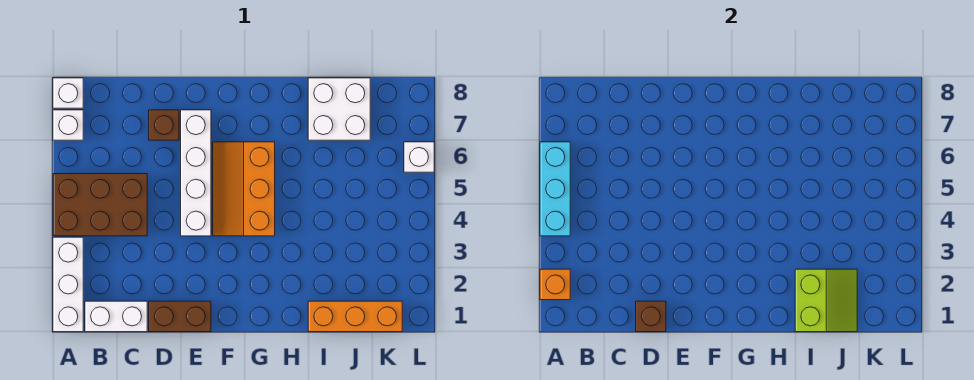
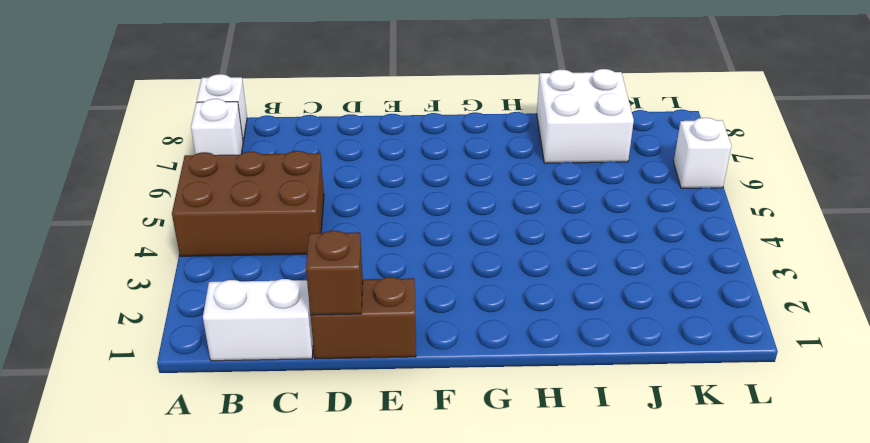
none -> white brick A1:A3 level 1
none -> brown brick D7 level 1
none -> white brick E4:E7 level 1

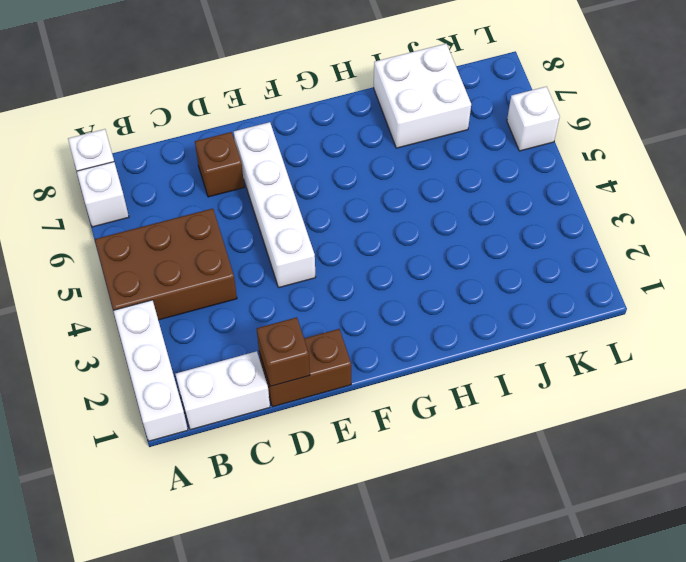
none -> orange slope F4:G6 level 1 top G
none -> orange brick I1:K1 level 1
none -> orange brick A2 level 2

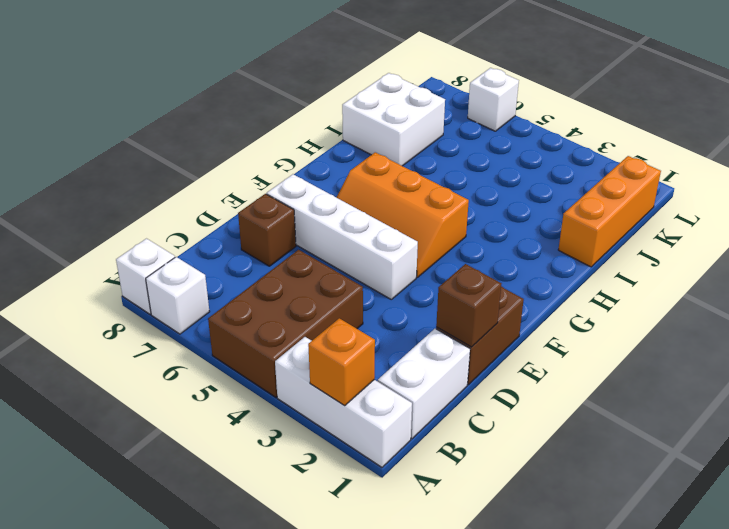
none -> cyan brick A4:A6 level 2
none -> lime slope I1:J2 level 2 top I

